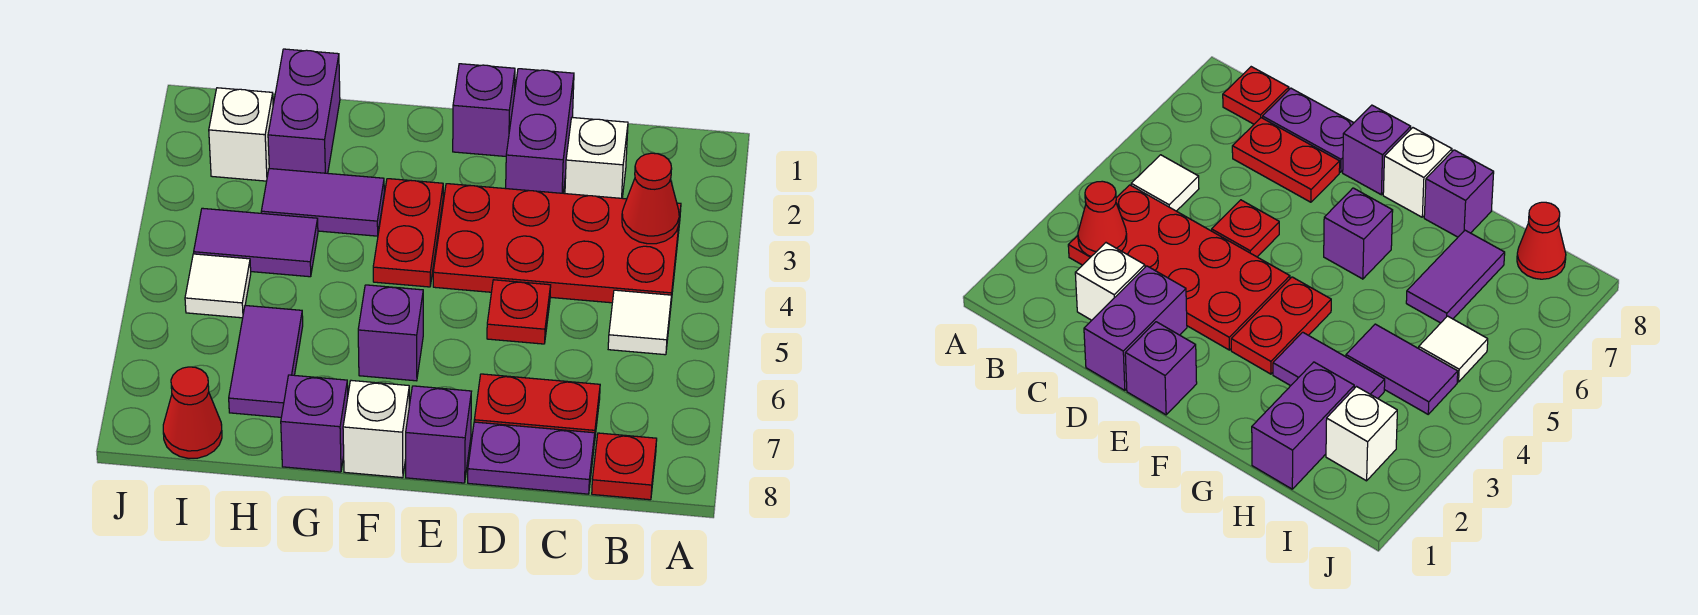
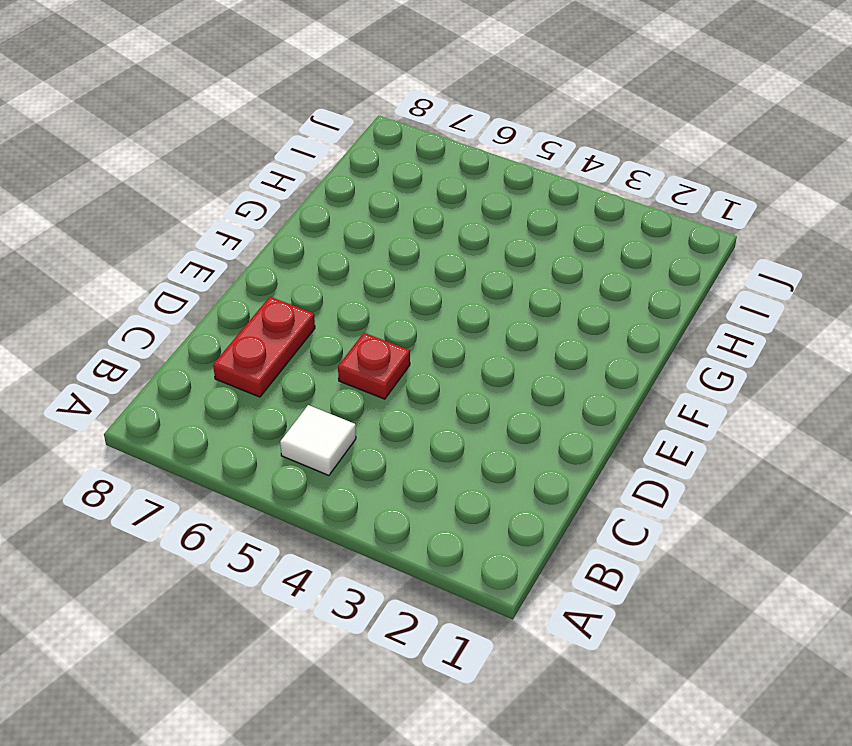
none -> red plate B3:E4 level 1
none -> red plate B8 level 1
none -> white brick C2 level 1

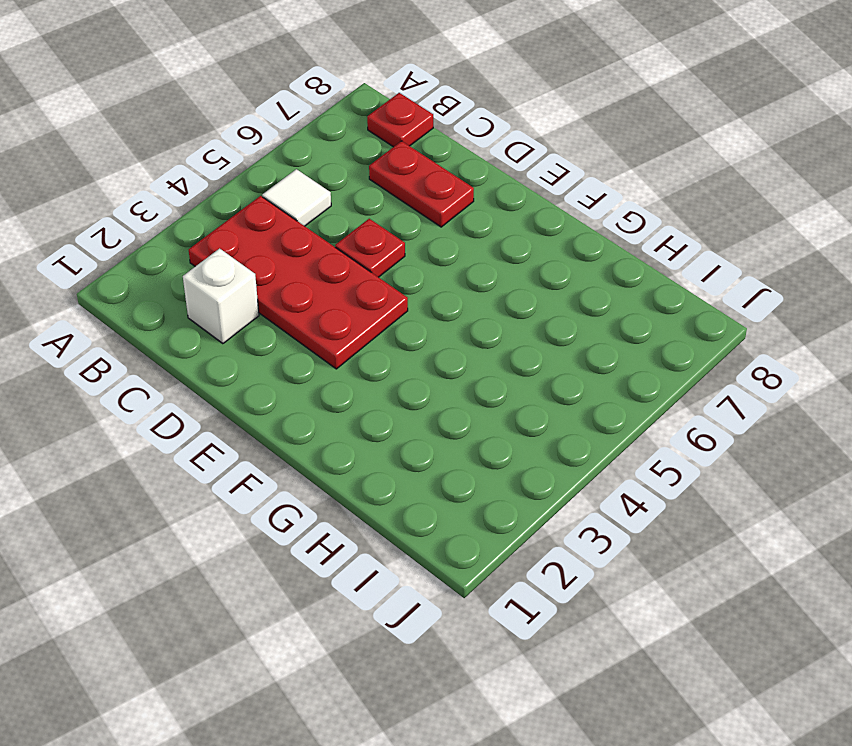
none -> purple plate C8:D8 level 1
none -> purple brick D1:D2 level 1
none -> purple brick E1 level 1

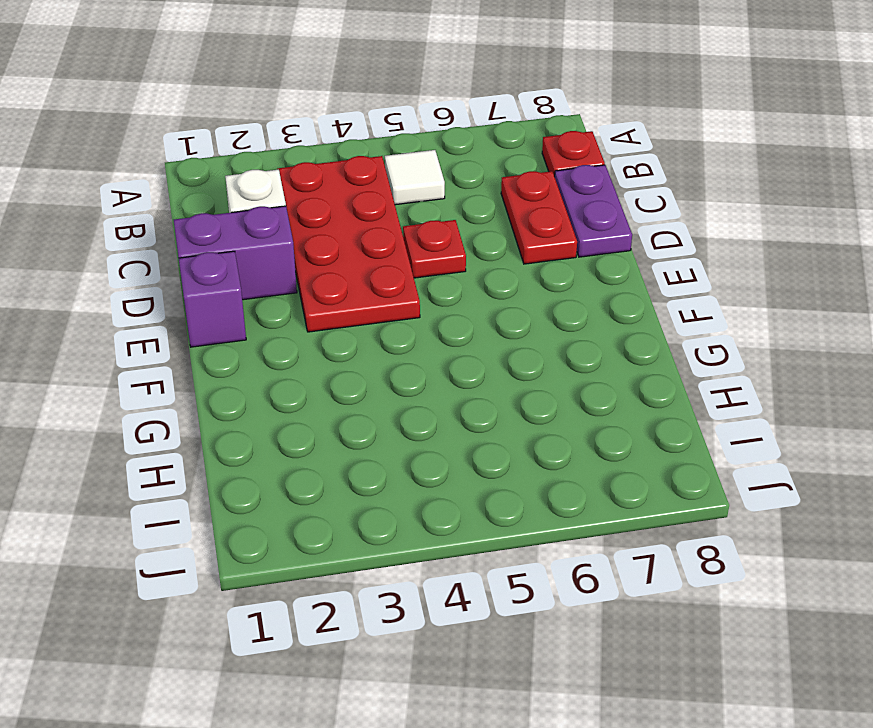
none -> purple brick E8 level 1
none -> red plate F3:F4 level 1
none -> purple brick F6 level 1

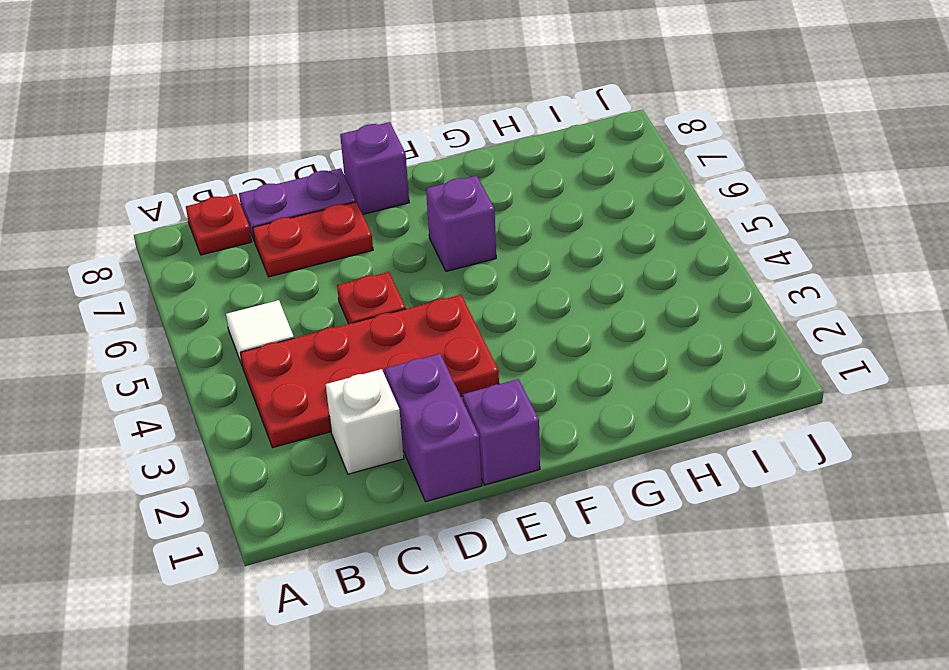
none -> red plate F3:F4 level 1
none -> white brick F8 level 1
none -> purple tile G3:H3 level 1

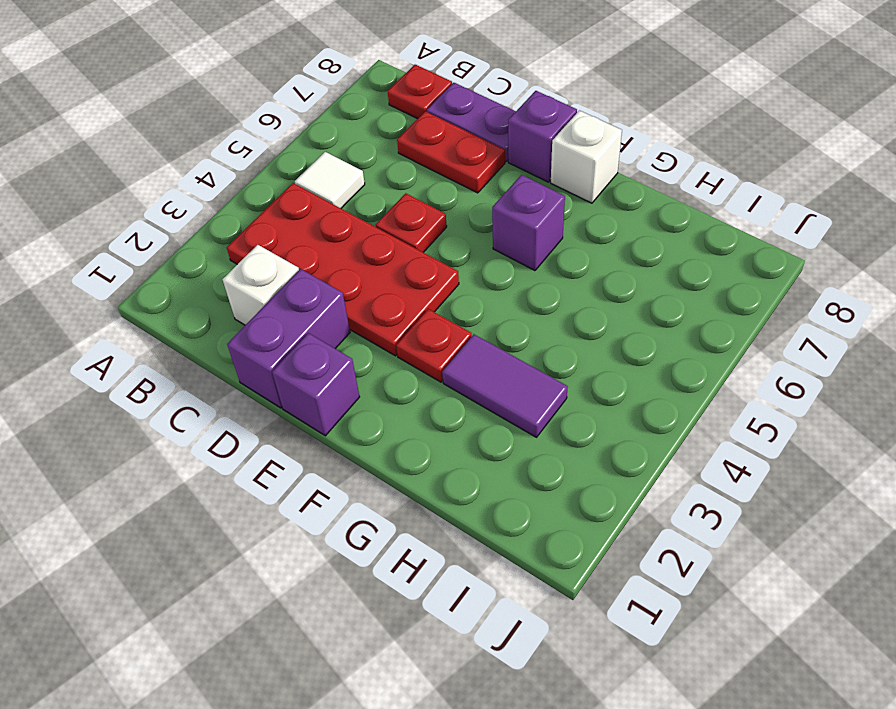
red plate F3 level 1 -> red plate F3:F4 level 1
none -> purple brick G8 level 1
none -> purple brick H1:H2 level 1
none -> purple tile H4:I4 level 1

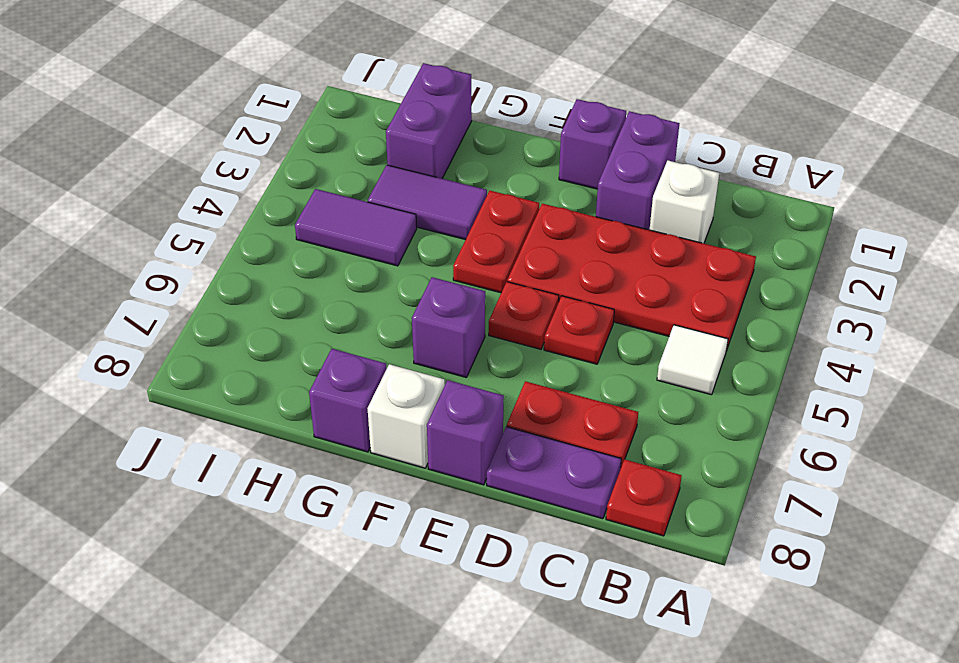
red plate E5 level 1 -> none
none -> purple tile H6:H7 level 1
none -> white brick I2 level 1
none -> white tile I5 level 1

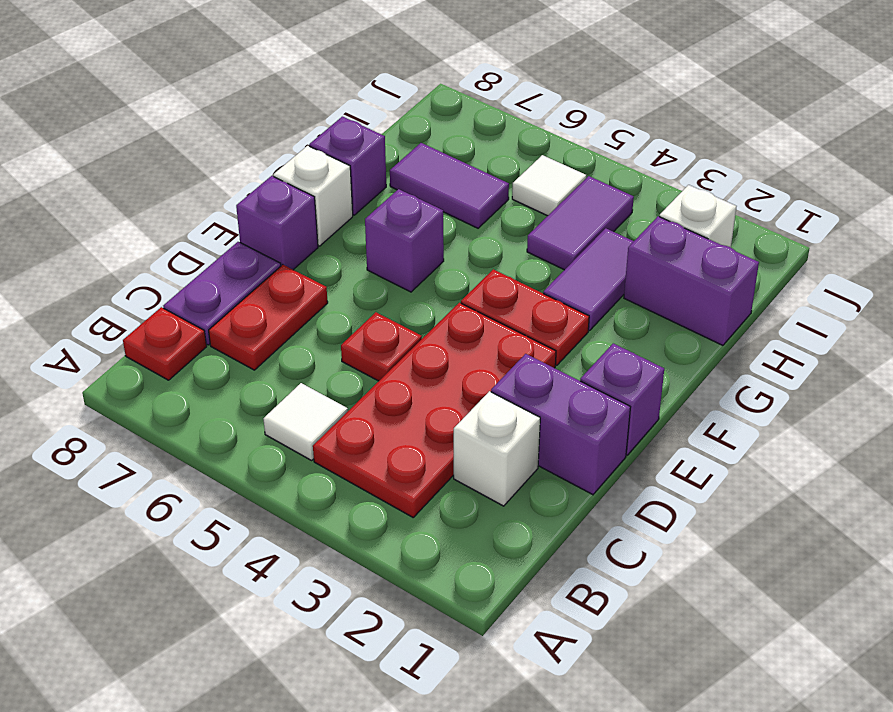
none -> red cone I8 level 1
none -> red cone B3 level 2

